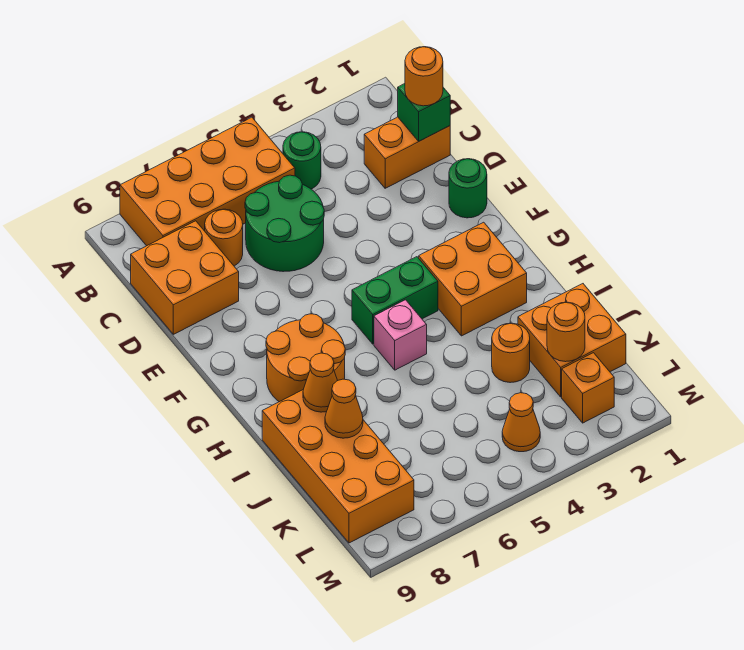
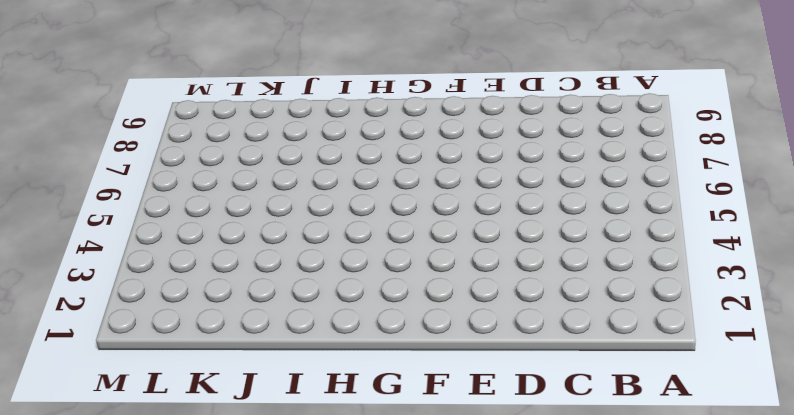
none -> orange brick A5:B8 level 1
none -> green round brick B4 level 1
none -> orange brick C1:C2 level 1

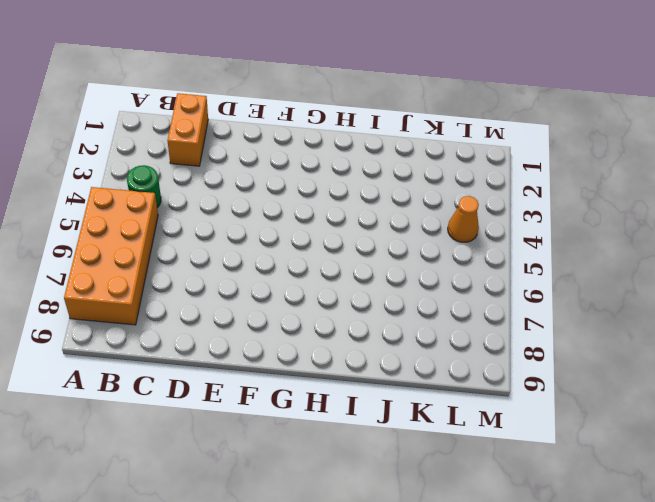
none -> green round brick C5:D6 level 1
none -> orange round brick C7 level 1
none -> orange brick C8:D9 level 1

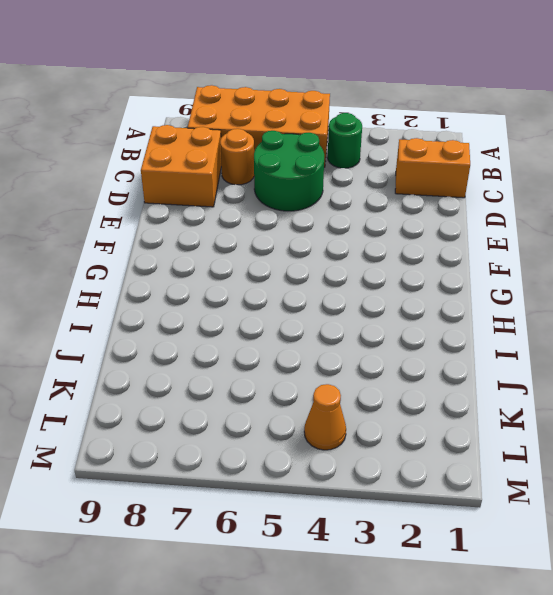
none -> green round brick E1 level 1
none -> orange brick G2:H3 level 1
none -> green brick G4:G5 level 1

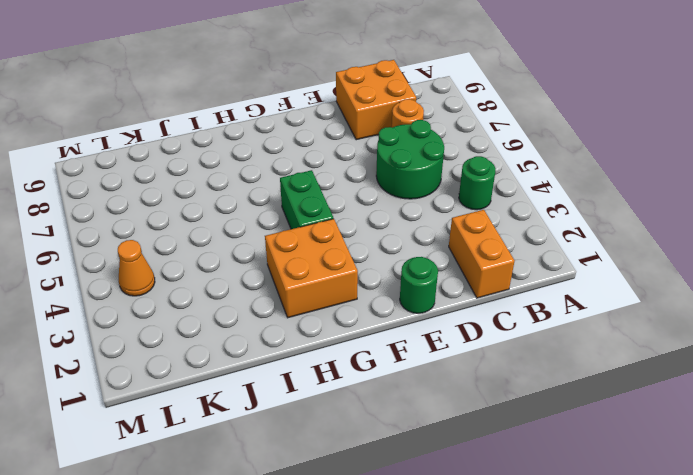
none -> orange brick A5:B8 level 1
none -> orange round brick G7:H8 level 1
none -> pink brick H5 level 1

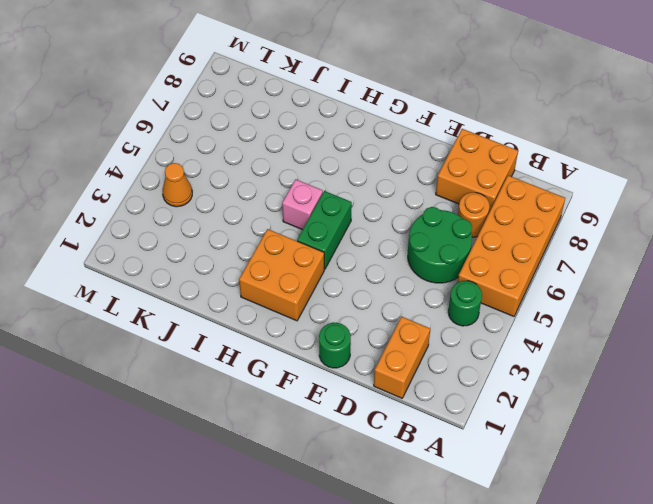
none -> orange round brick G7:H8 level 1
none -> orange brick I8:L9 level 1
none -> orange brick J1:K2 level 1

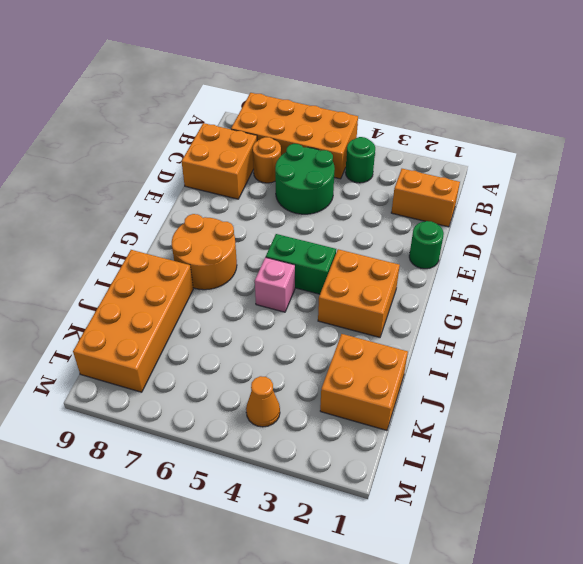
none -> orange round brick J3 level 1
none -> orange brick L2 level 1
none -> green brick C1 level 2

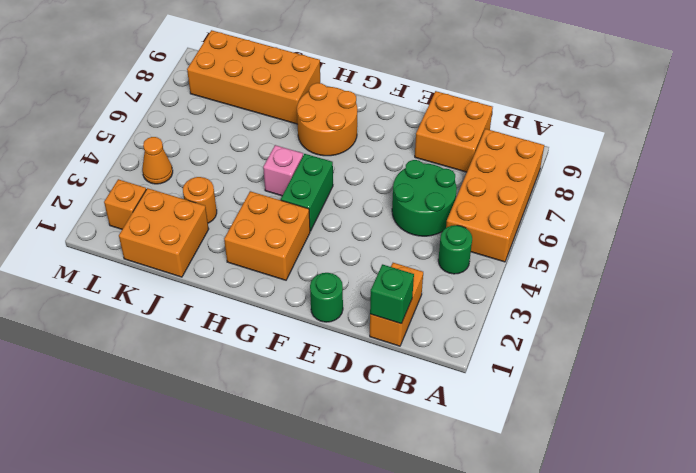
none -> orange round brick C7 level 1
none -> orange cone I8 level 2
none -> orange cone J8 level 2

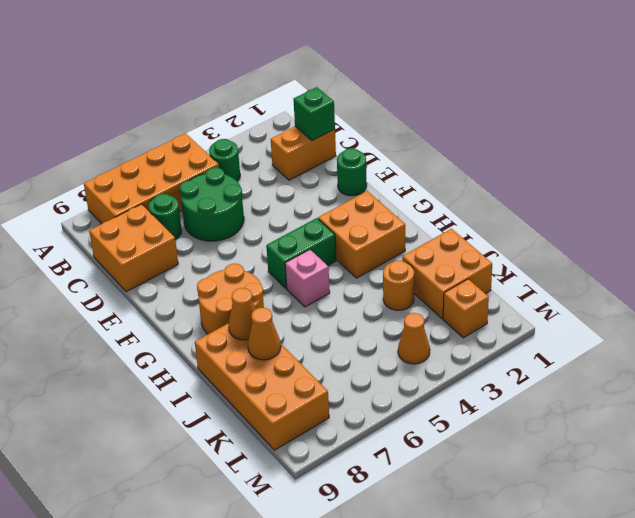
green round brick C7 level 1 -> orange round brick C7 level 1
none -> orange round brick K2 level 2
none -> orange round brick C1 level 3

